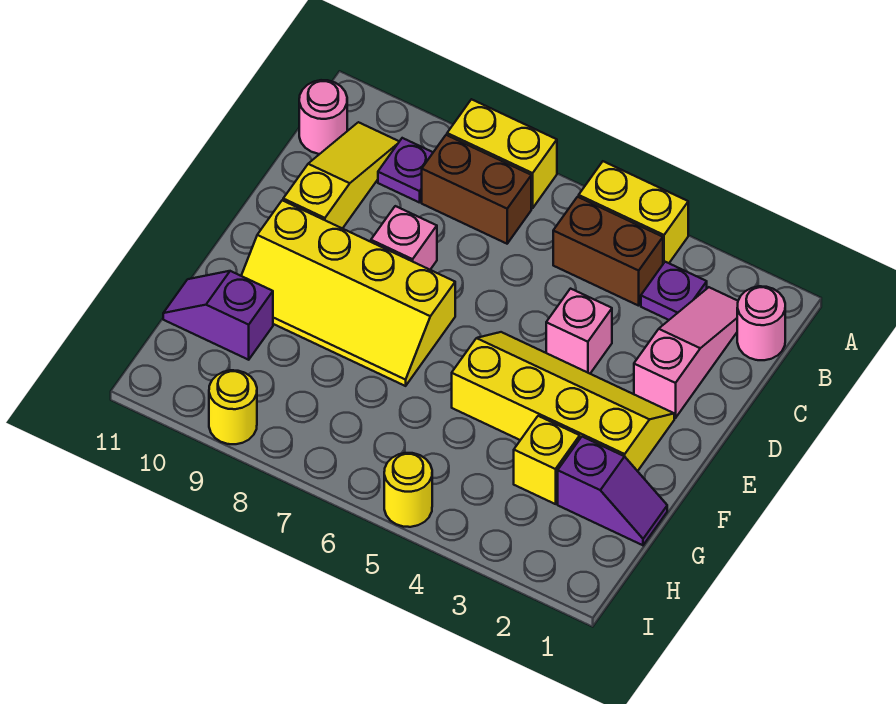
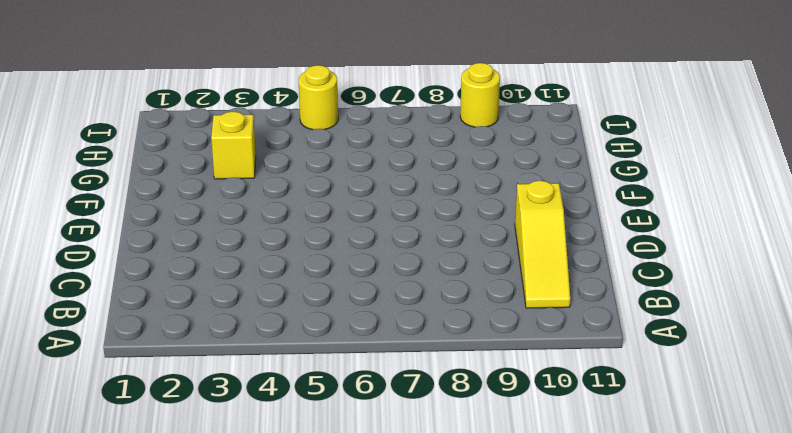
none -> yellow brick A4:A5 level 1
none -> yellow brick A7:A8 level 1
none -> pink round brick B1 level 1

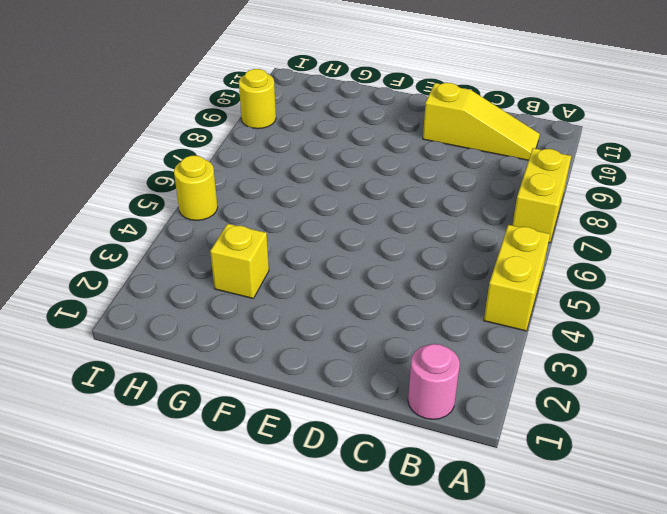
none -> pink slope B2:D2 level 1 top D
none -> purple plate B3 level 1
none -> brown brick B4:B5 level 1

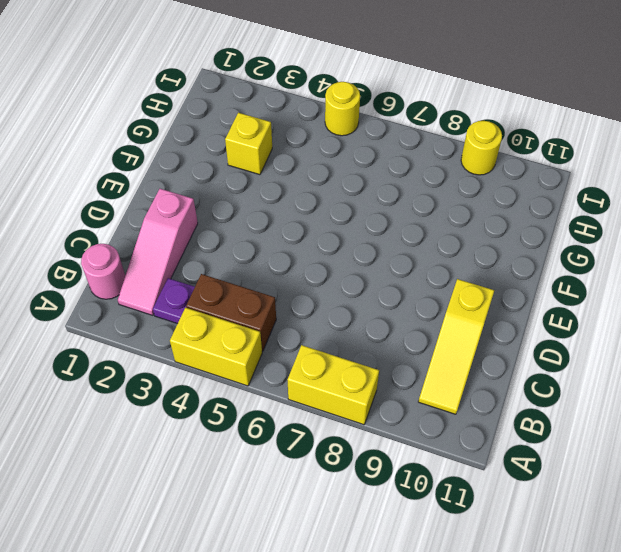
none -> brown brick B7:B8 level 1
none -> purple plate B9 level 1
none -> pink round brick B11 level 1

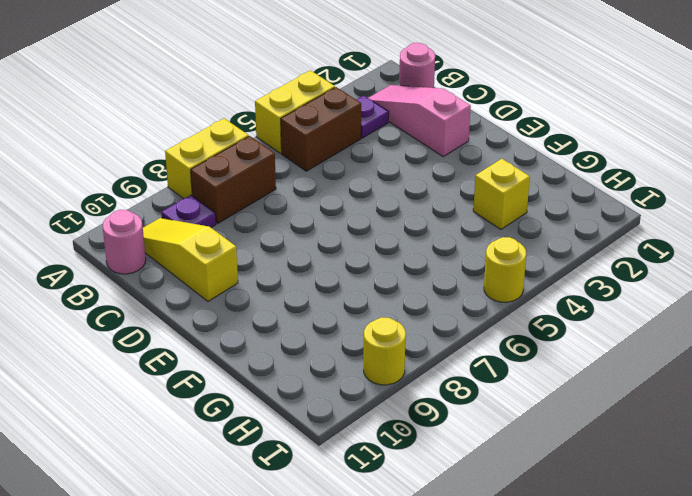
none -> pink brick D4 level 1
none -> pink brick D8 level 1
none -> yellow slope E2:F5 level 1 top F

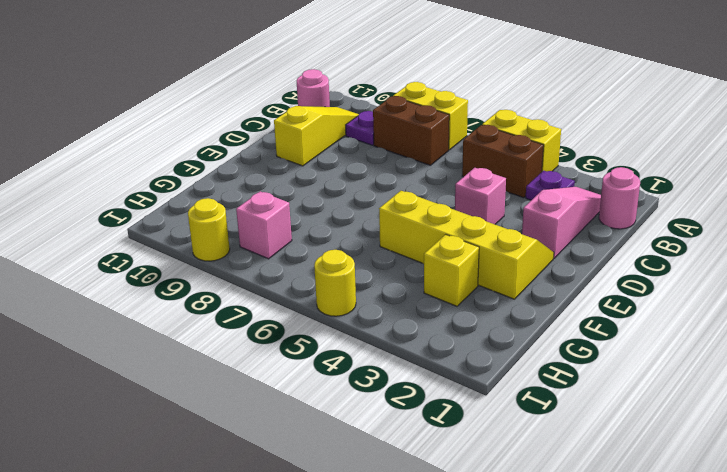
pink brick H8 level 1 -> pink brick D8 level 1
none -> yellow slope E7:F10 level 1 top E
none -> purple slope G1:G2 level 1 top 2
none -> purple slope G10:G11 level 1 top 10

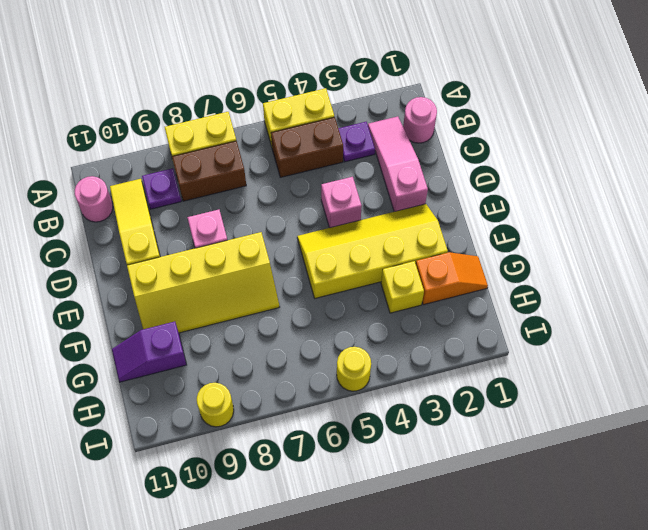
orange slope G1:G2 level 1 top 2 -> purple slope G1:G2 level 1 top 2

